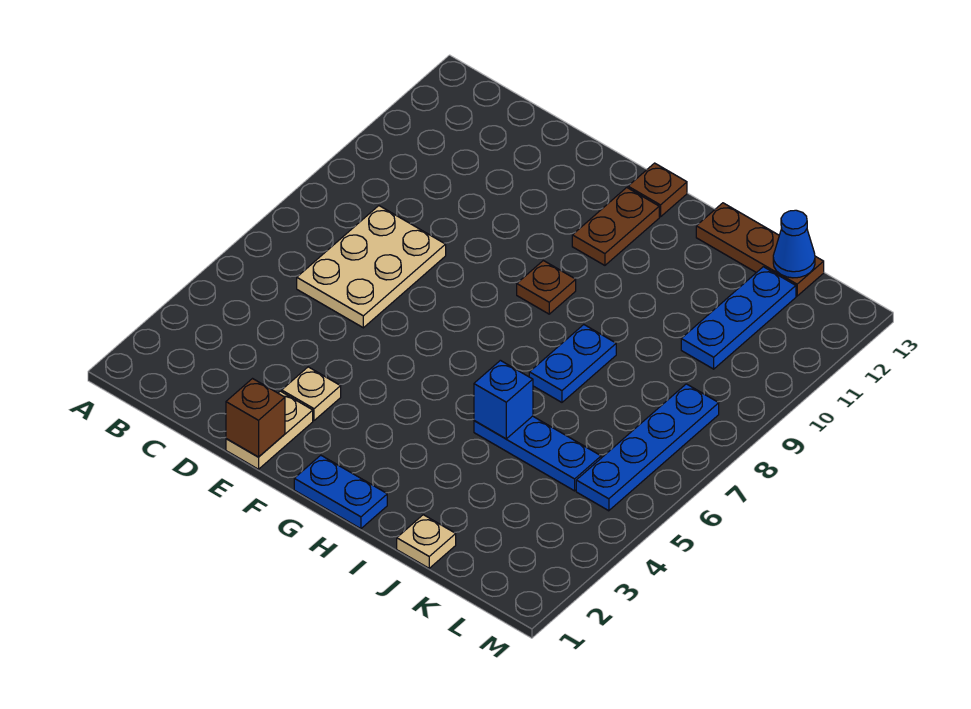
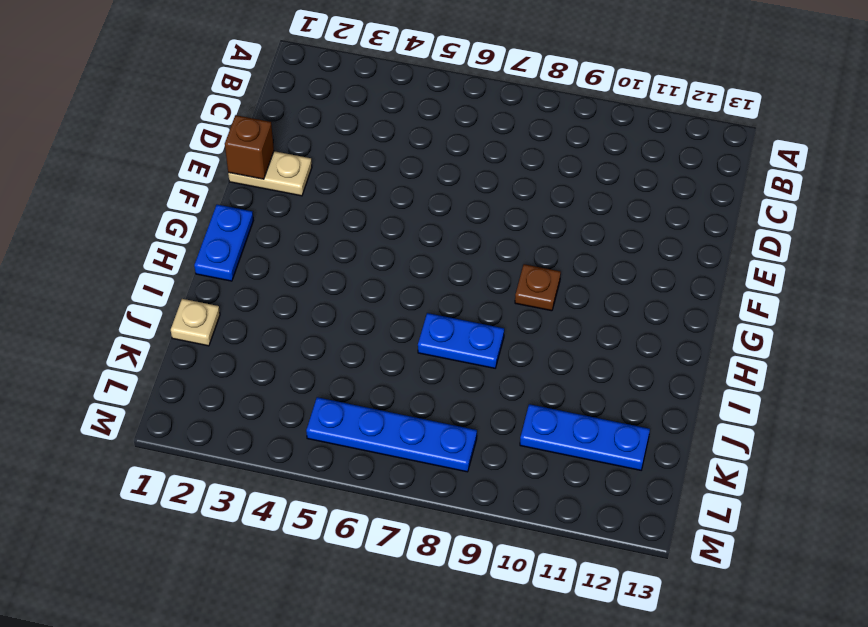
none -> tan plate C6:D8 level 1
none -> tan plate E3 level 1
none -> brown plate G11:G12 level 1

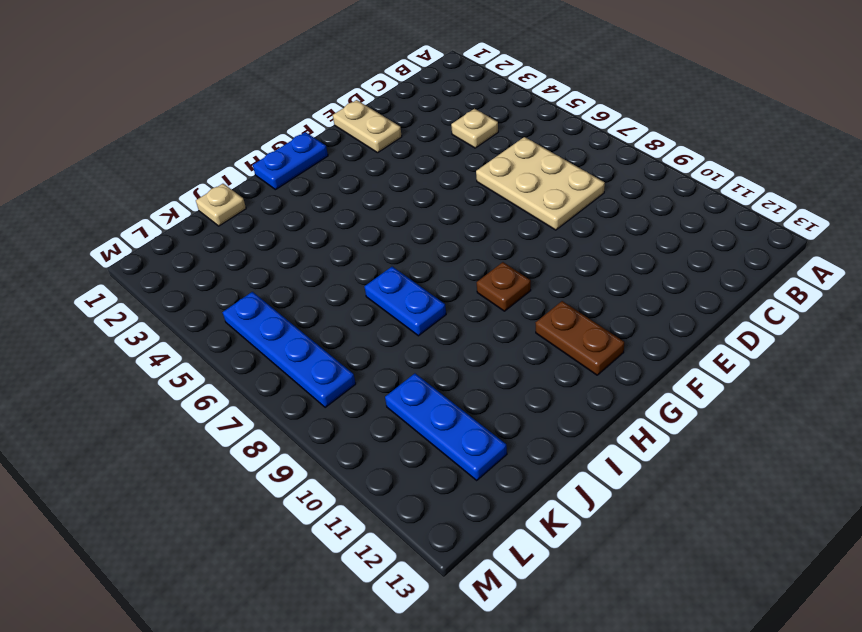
tan plate C4 level 1 -> tan plate E3 level 1
none -> brown plate G13 level 1
none -> blue plate I5:K5 level 1
none -> brown plate I13:K13 level 1

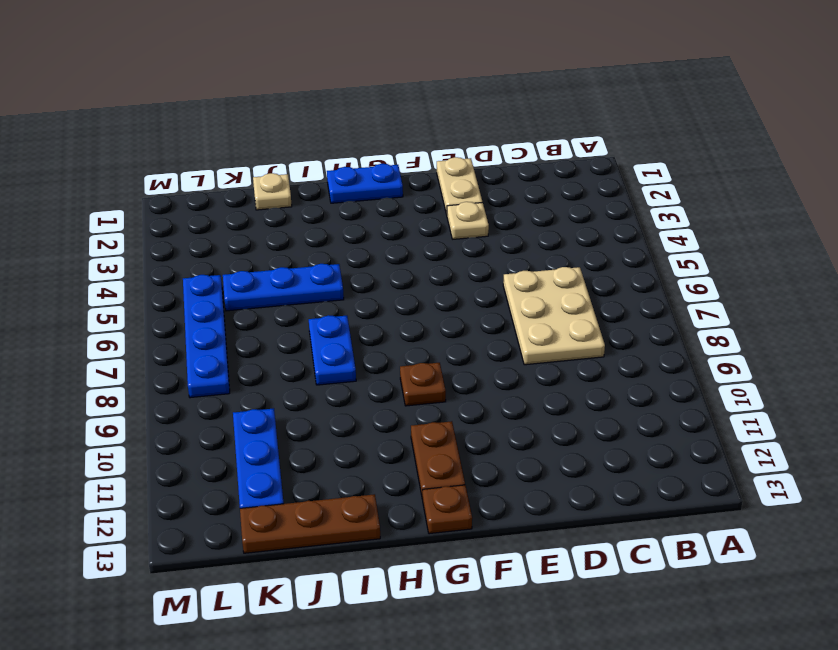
none -> brown brick E1 level 2
none -> blue brick I5 level 2
none -> blue cone K13 level 2

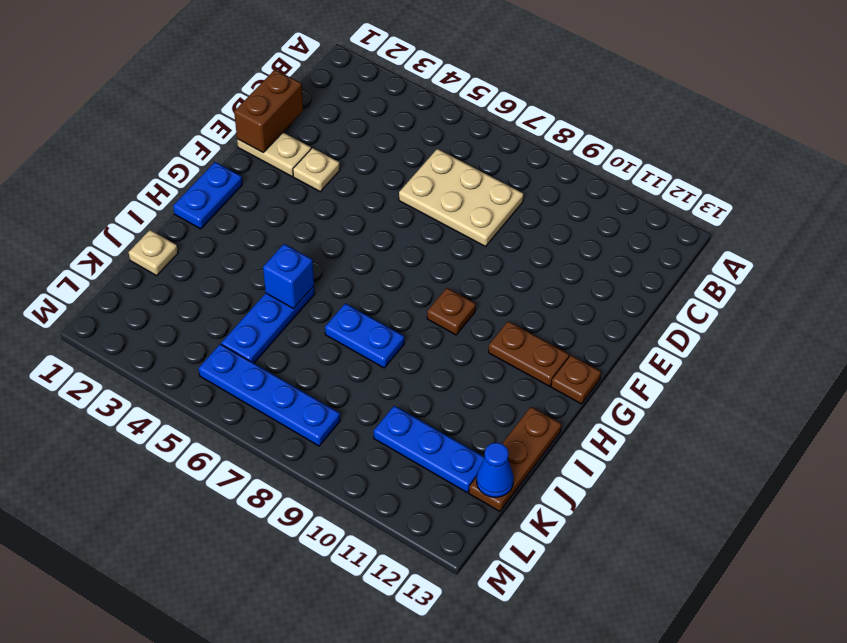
brown brick D1:E1 level 2 -> brown brick E1 level 2

